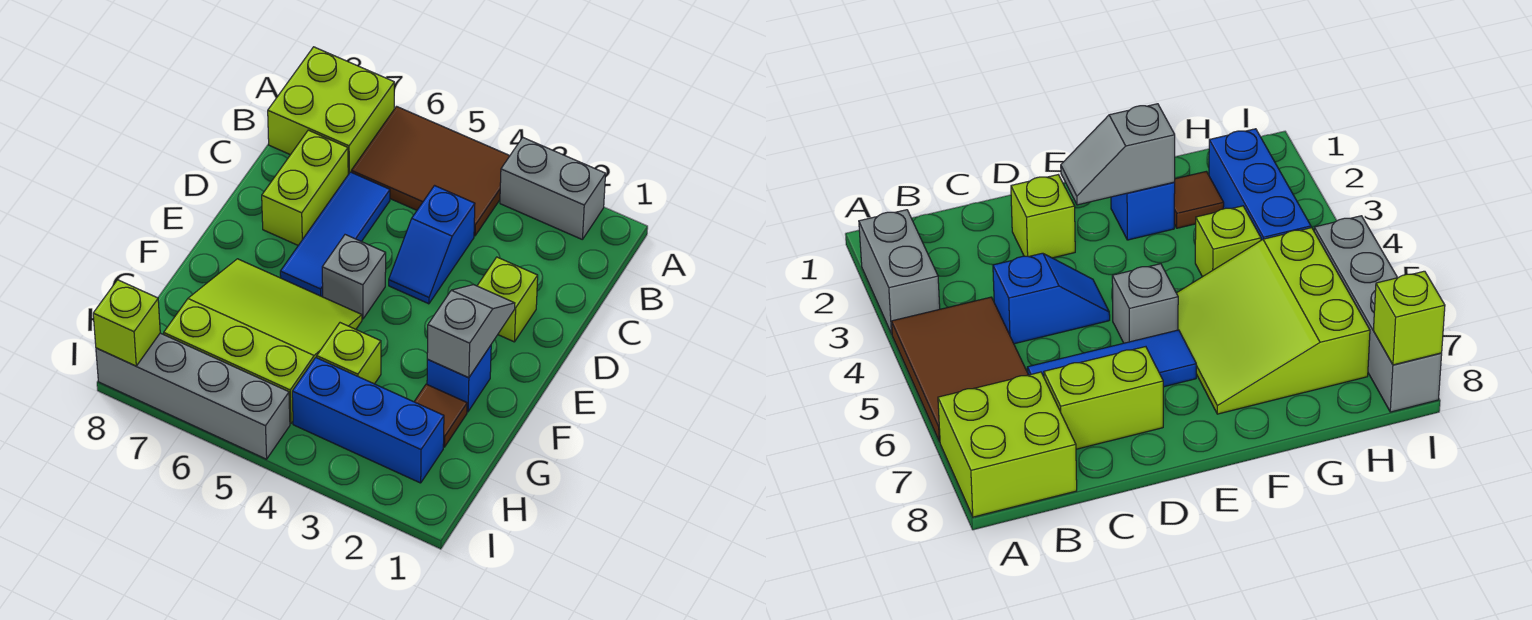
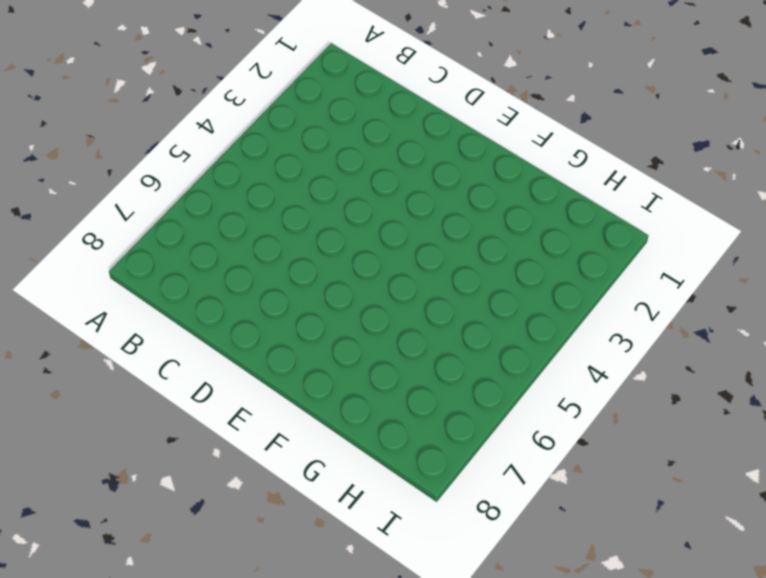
none -> grey brick A2:A3 level 1
none -> brown tile A4:B6 level 1
none -> lime brick A7:B8 level 1

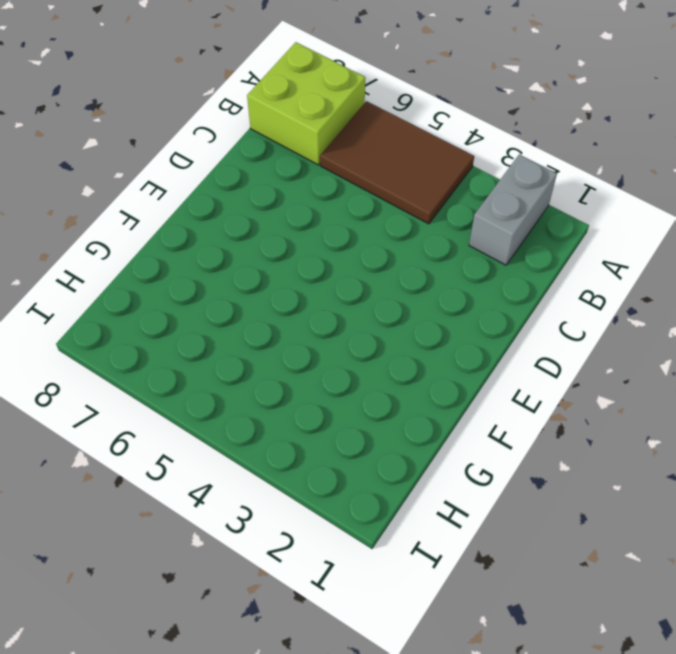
grey brick A2:B2 level 1 -> grey brick A2:A3 level 1
none -> blue slope C4:D4 level 1 top C
none -> blue tile C6:E6 level 1
none -> lime brick C7:D7 level 1

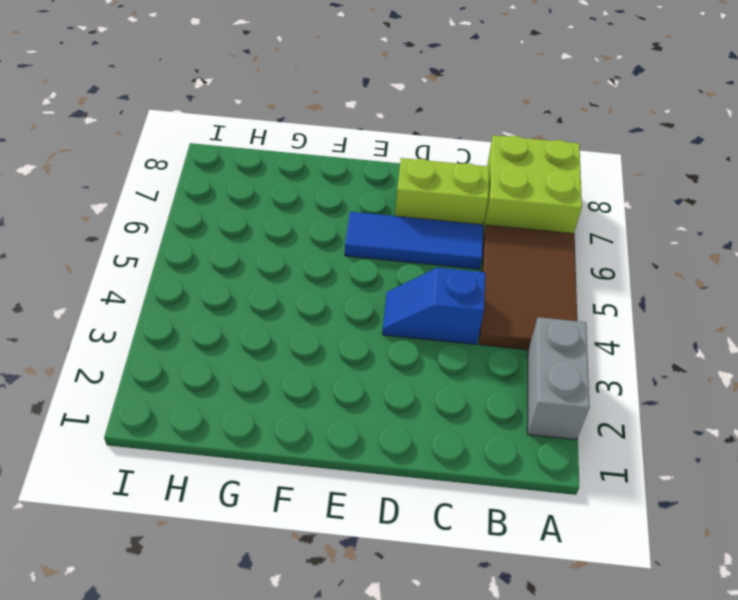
none -> lime brick D2 level 1
none -> grey brick E5 level 1
none -> blue brick F2 level 1

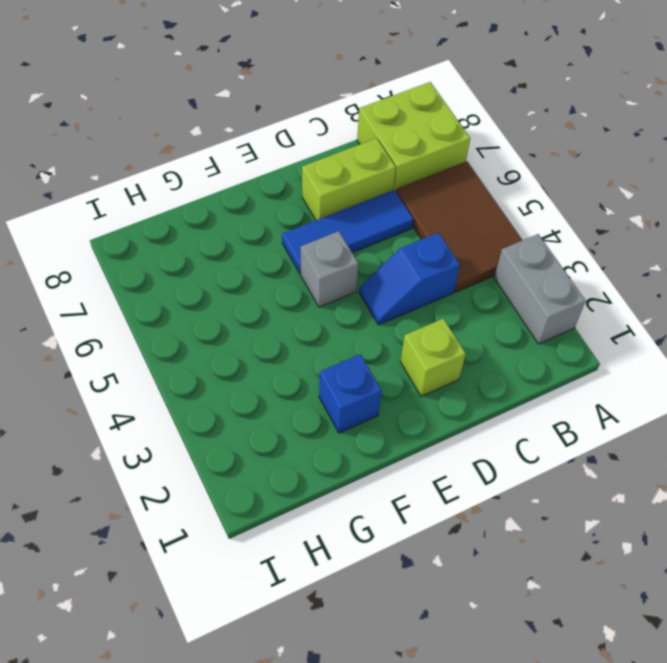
none -> lime slope F5:H7 level 1 top H
none -> brown tile G2 level 1
none -> lime brick G4 level 1

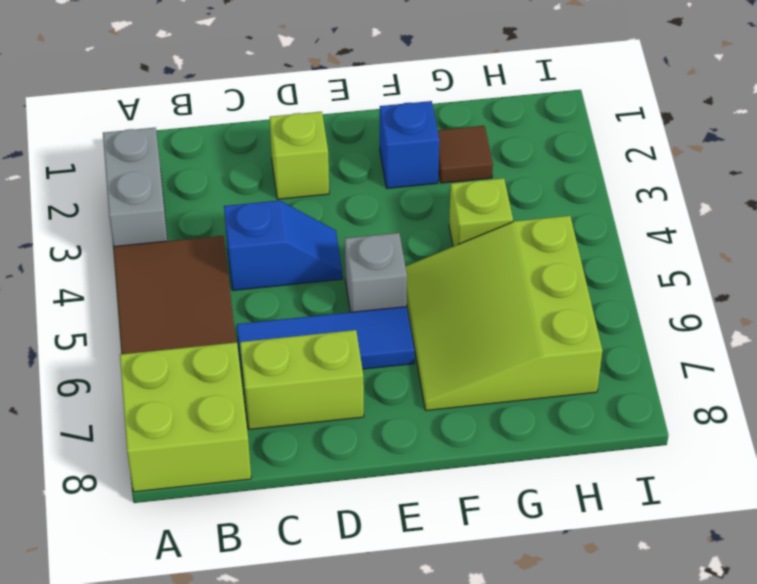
none -> blue brick H2:H4 level 1
none -> grey brick I5:I8 level 1
none -> grey slope E2:F2 level 2 top F

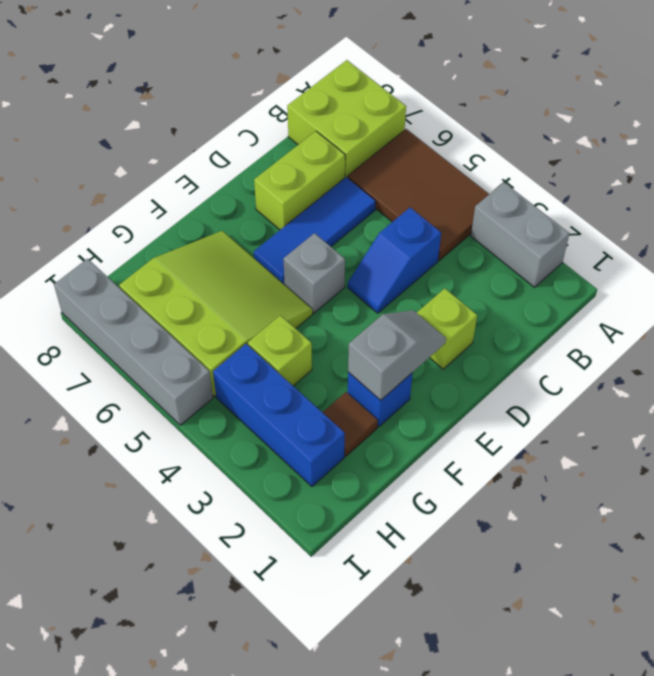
none -> lime brick I8 level 2

